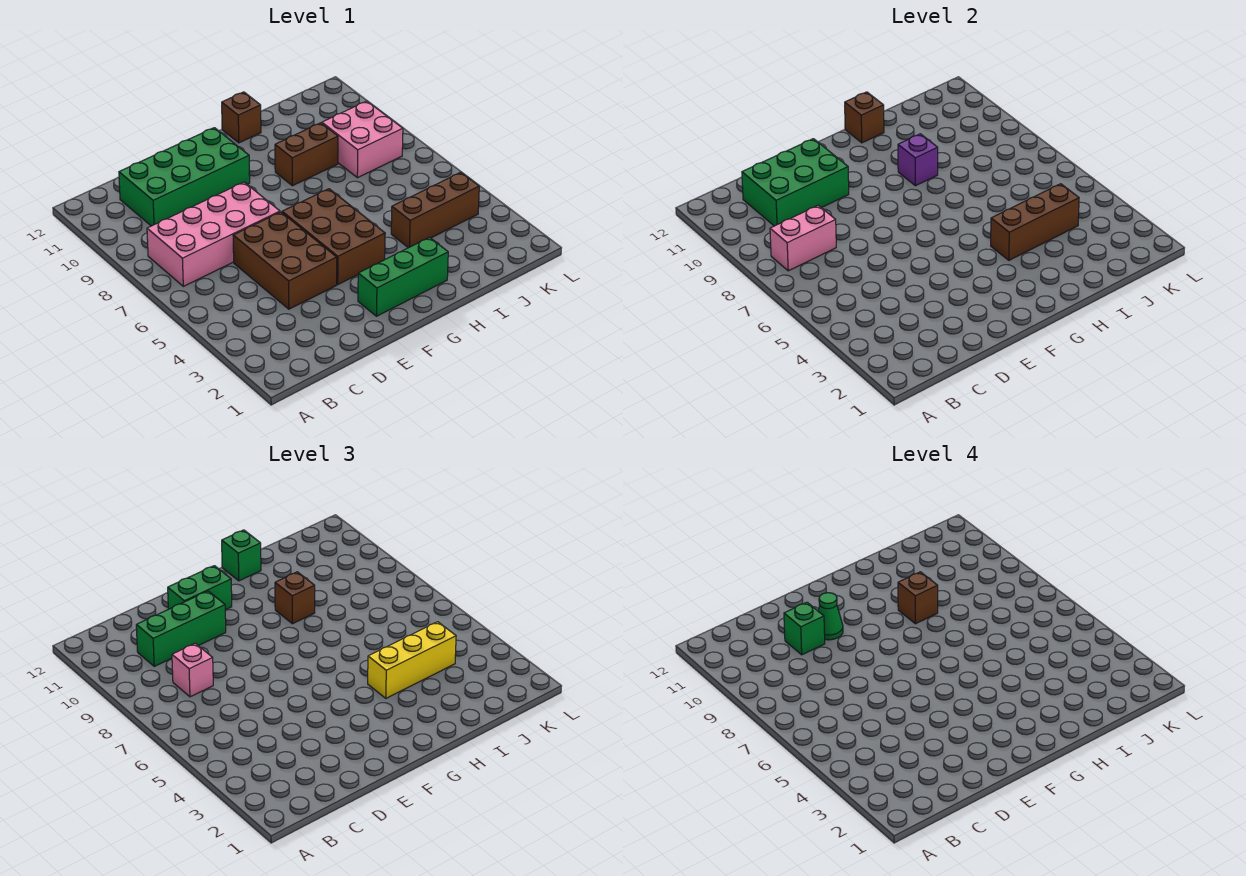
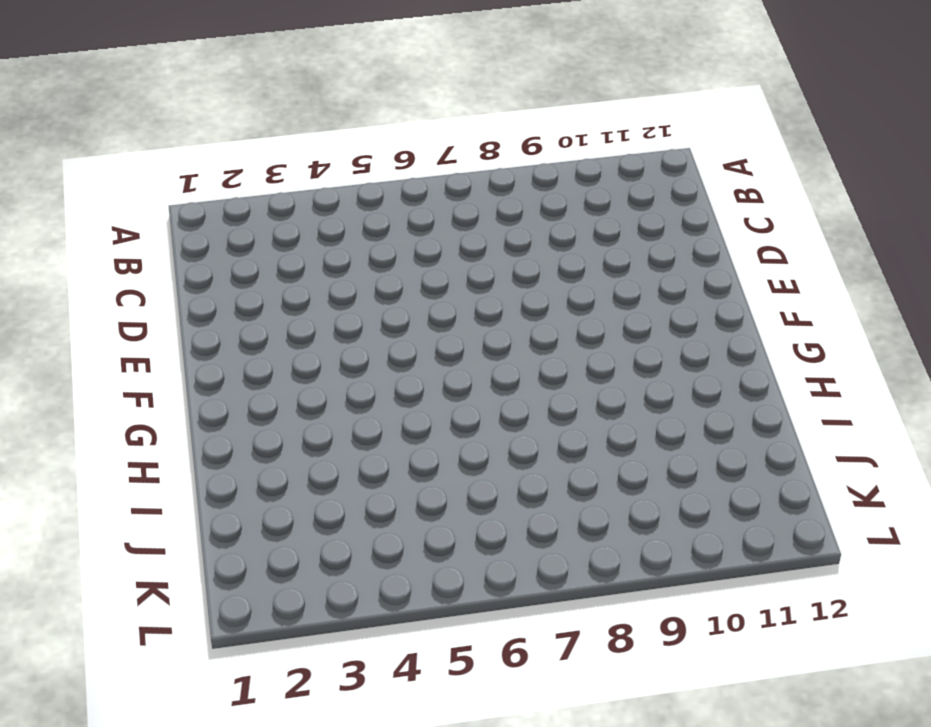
none -> pink brick B7:E8 level 1
none -> green brick C10:F11 level 1
none -> brown brick D4:E6 level 1

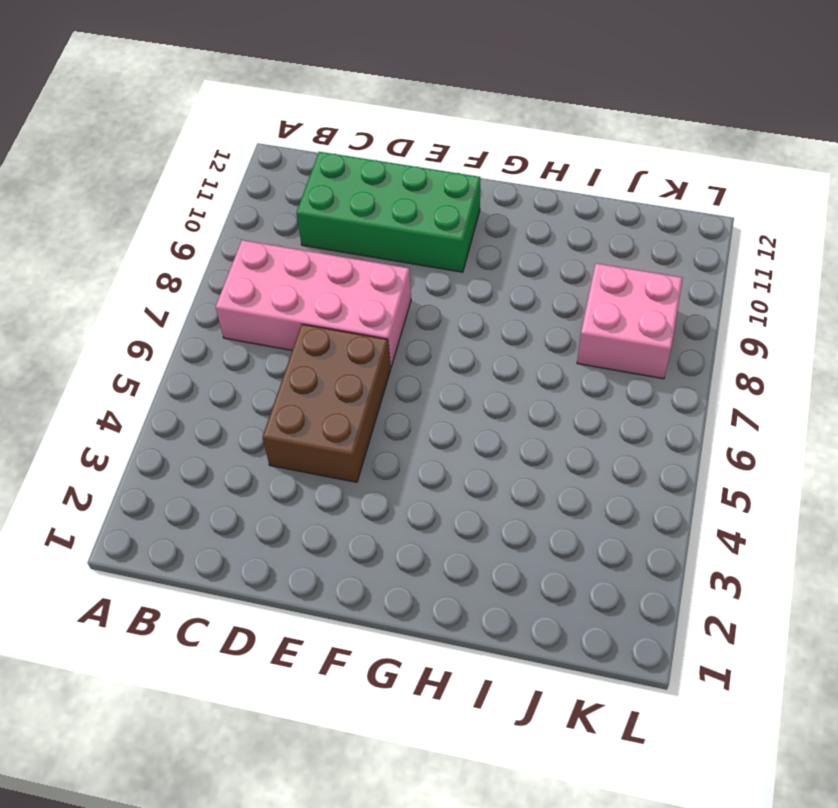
none -> green brick F2:H2 level 1
none -> brown brick F4:G6 level 1
none -> brown brick H9:I9 level 1

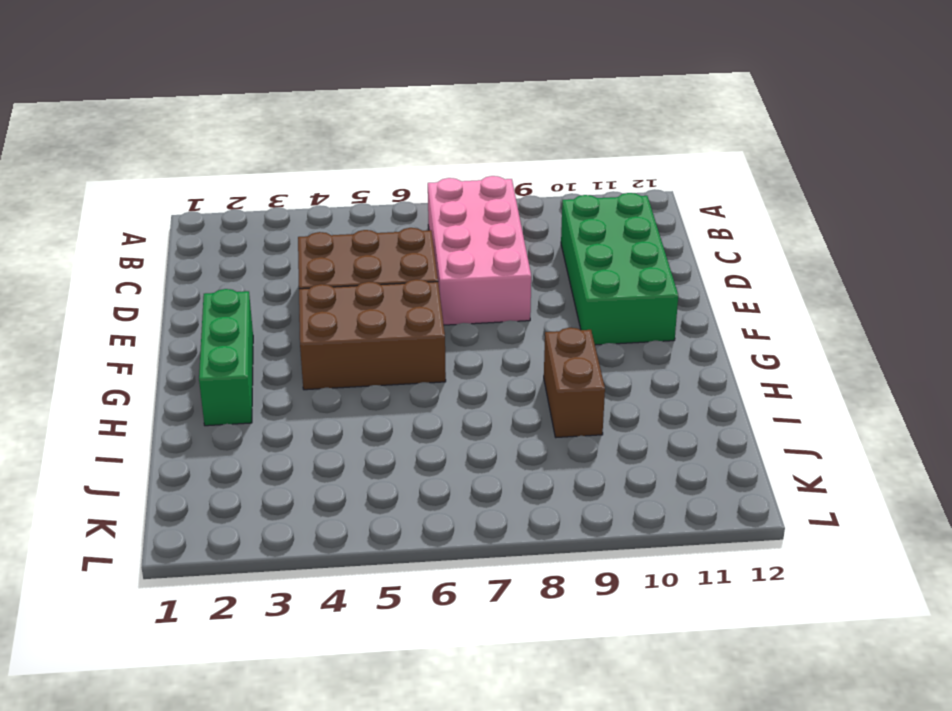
none -> brown brick H12 level 1
none -> brown brick I4:K4 level 1
none -> pink brick J8:K9 level 1

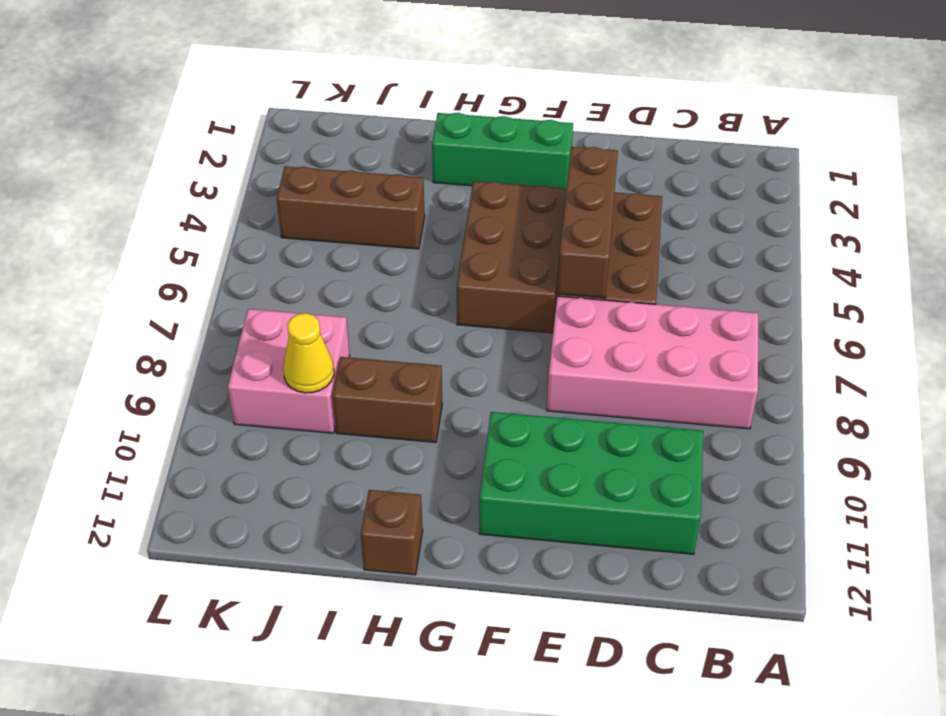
brown brick E4:E6 level 2 -> brown brick H4:J4 level 2
yellow cone J9 level 2 -> none
none -> pink brick B8:C8 level 2
none -> green brick C10:E11 level 2
none -> purple brick H9 level 2

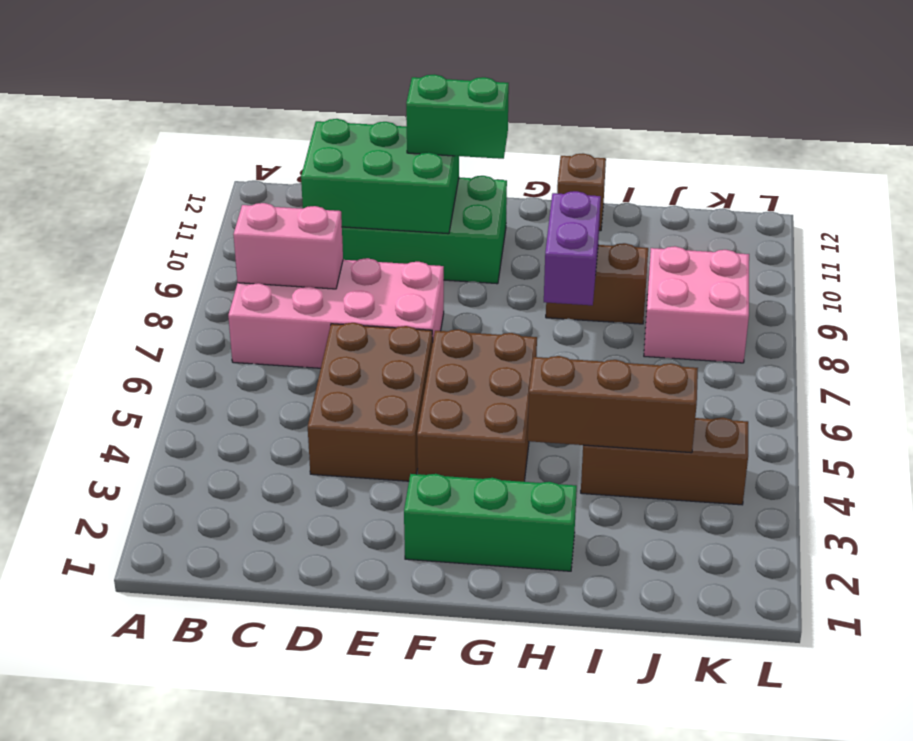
purple brick H8:H9 level 2 -> purple brick H9 level 2
none -> brown brick H12 level 2
none -> pink brick C8 level 3
none -> green brick C10:E10 level 3

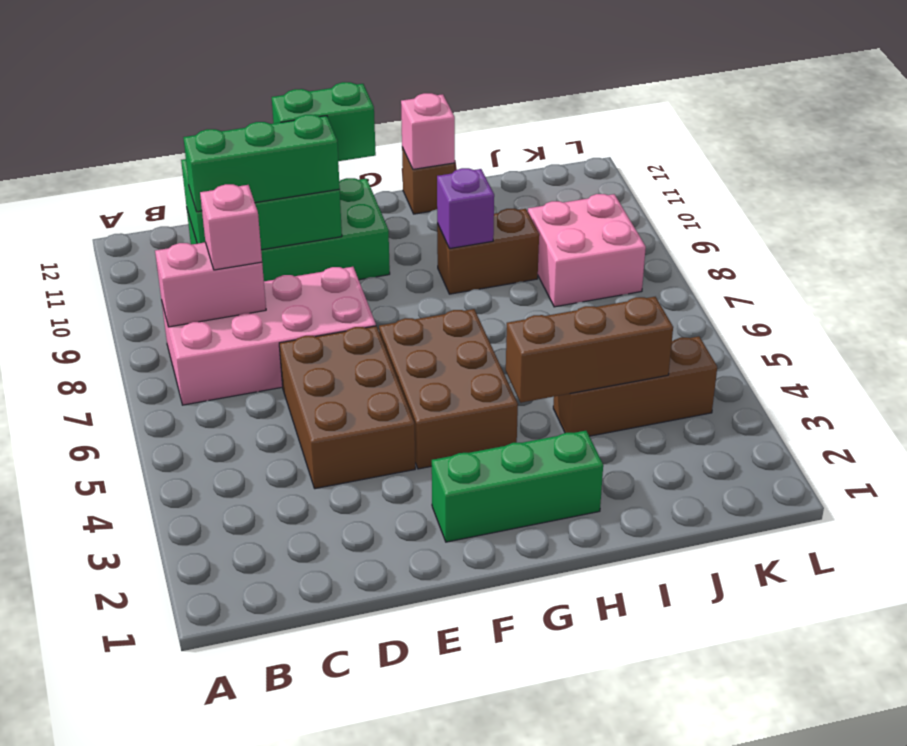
pink brick H12 level 2 -> brown brick H12 level 2
none -> yellow brick H4:J4 level 3
none -> brown brick H9 level 3
none -> green brick H12 level 3

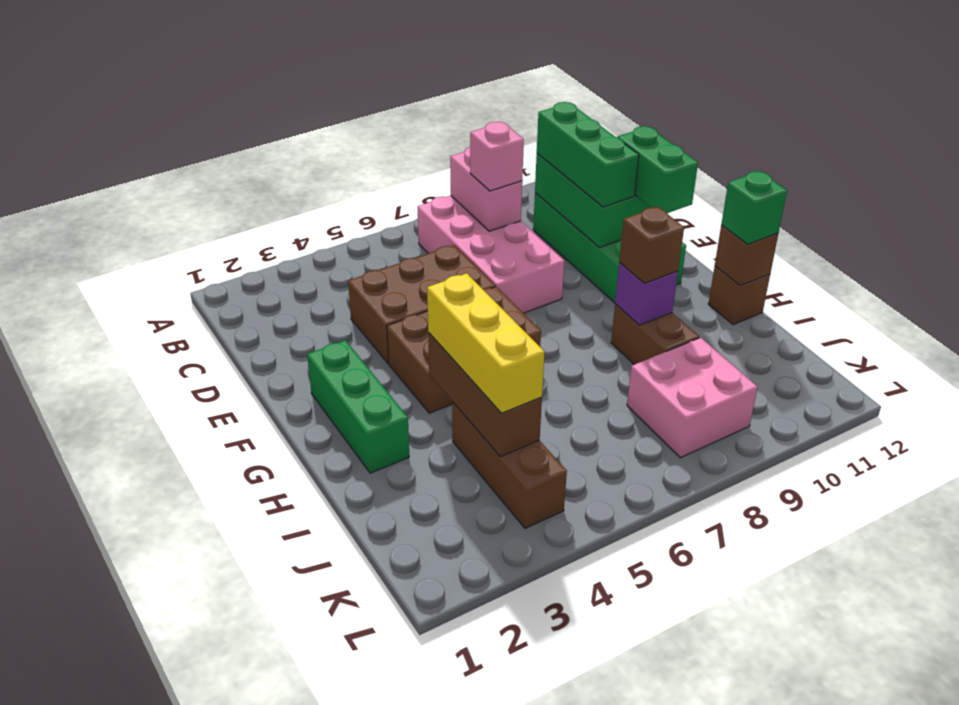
none -> green brick D10 level 4
none -> green cone E10 level 4
none -> brown brick H9 level 4

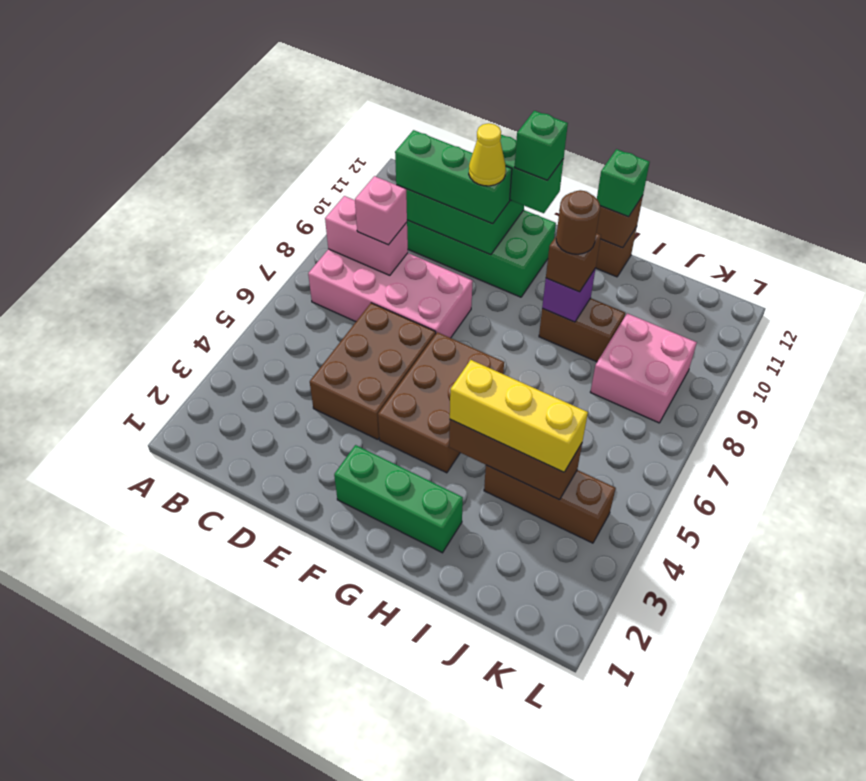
yellow cone E10 level 4 -> green cone E10 level 4
green brick F11 level 4 -> green brick D10 level 4
brown round brick H9 level 4 -> brown brick H9 level 4

